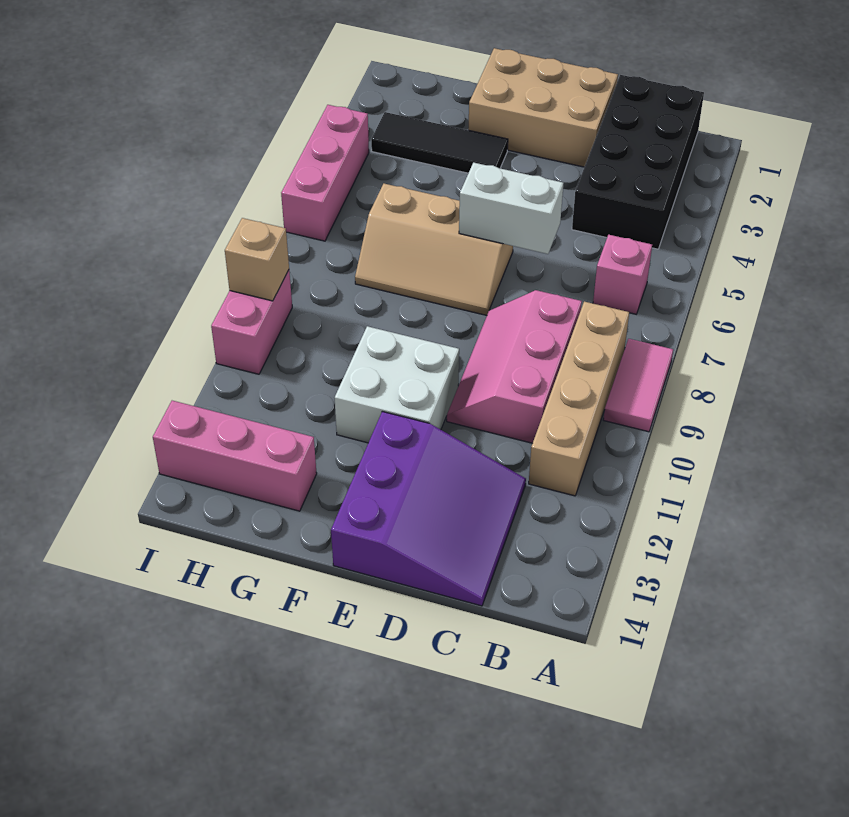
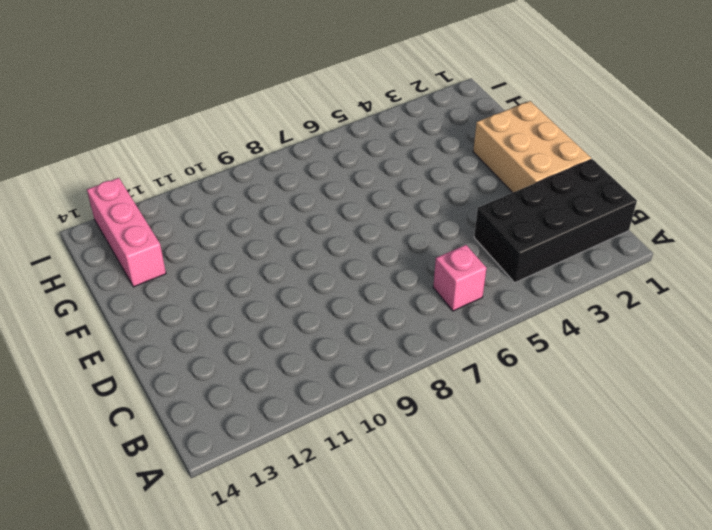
none -> pink tile A8:A9 level 1
none -> tan brick B8:B11 level 1
none -> pink slope C8:D10 level 1 top C

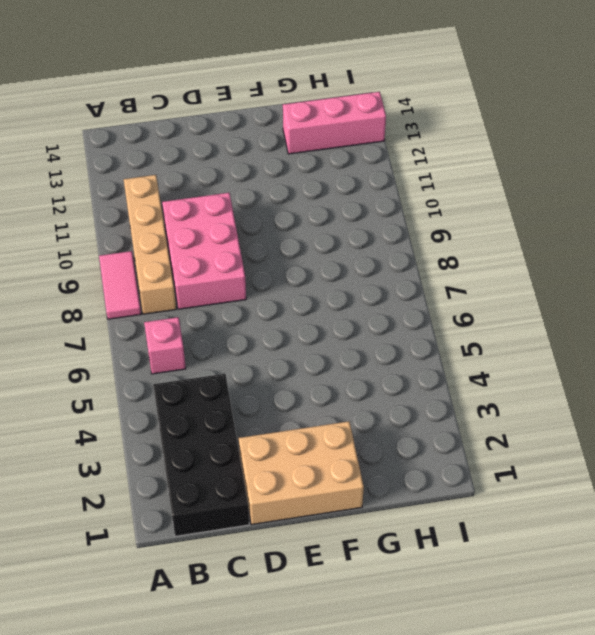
pink brick C8:D10 level 1 -> pink slope C8:D10 level 1 top C
none -> purple slope C12:E14 level 1 top E
none -> tan slope E6:G7 level 1 top 6
none -> white brick E10:F11 level 1

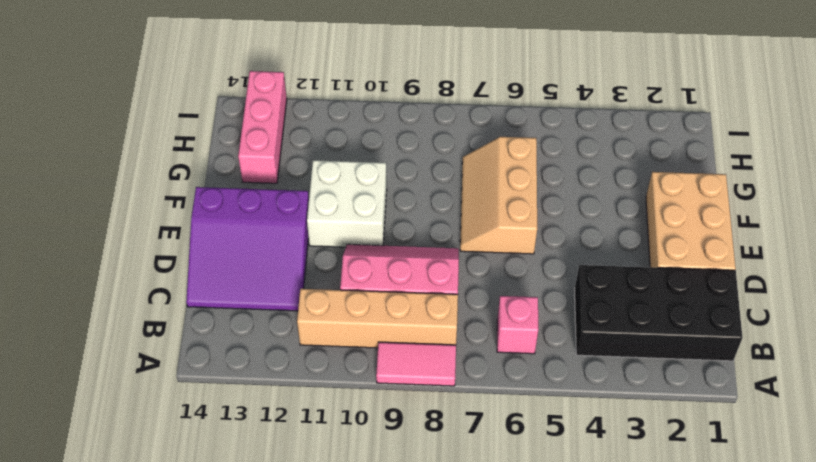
none -> black tile F3:H3 level 1
none -> pink brick I4:I6 level 1
none -> pink brick I9:I10 level 1

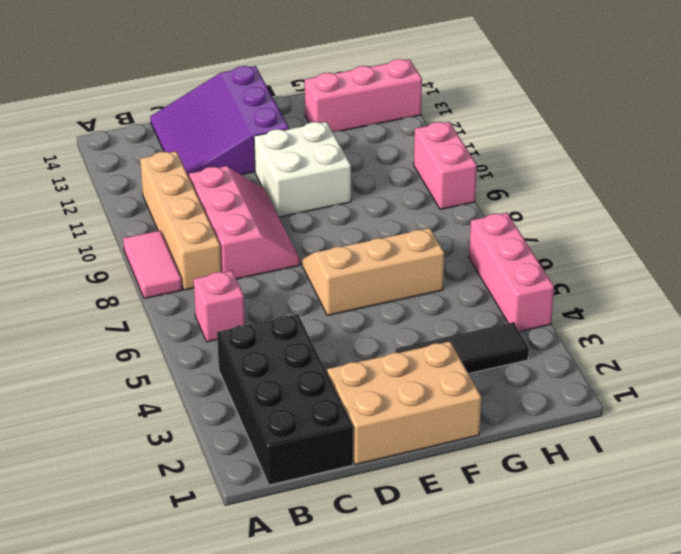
none -> white brick D6:E6 level 2
none -> tan brick I9 level 2

